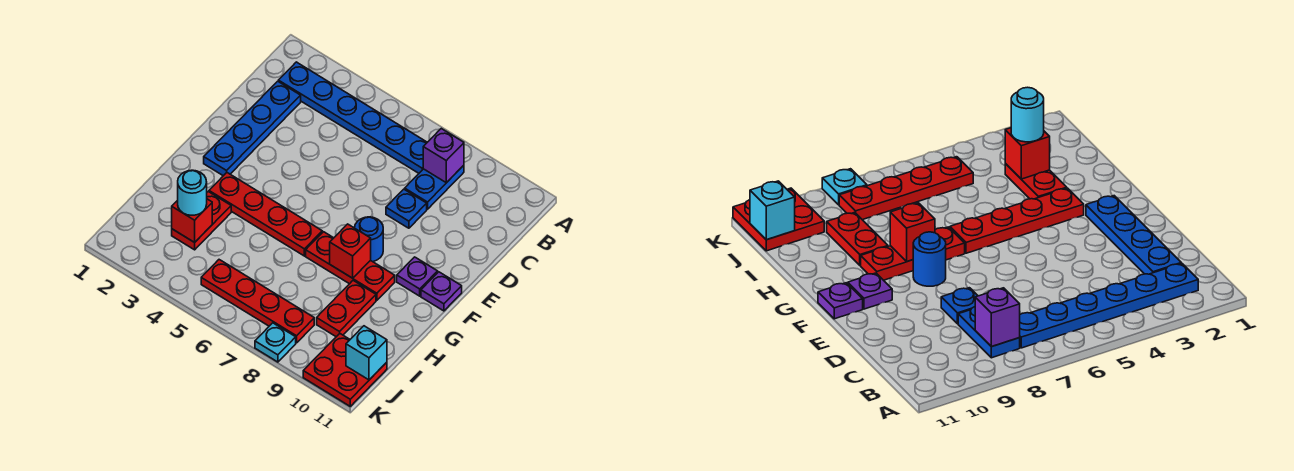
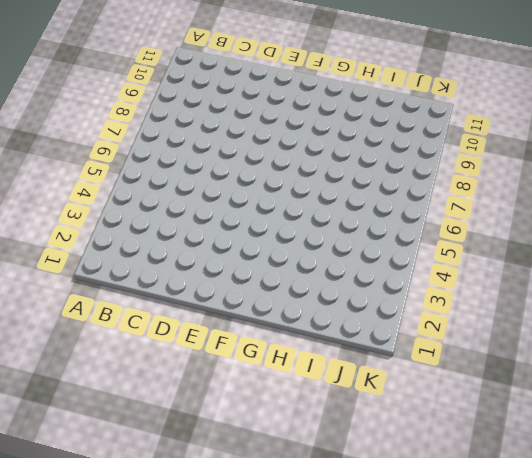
none -> blue plate B2:B7 level 1
none -> blue plate B8:C8 level 1
none -> blue plate C2:F2 level 1

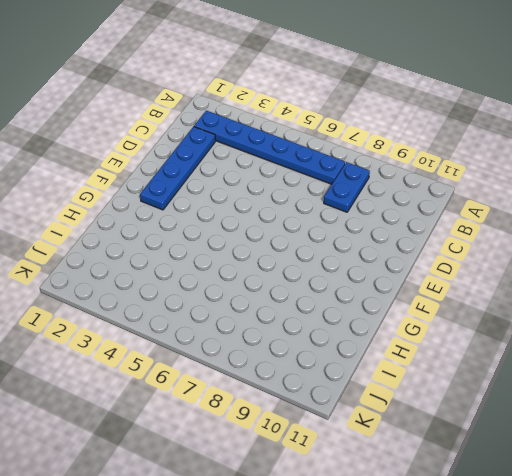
none -> blue plate D8 level 1
none -> blue round brick F8 level 1
none -> purple plate F10 level 1

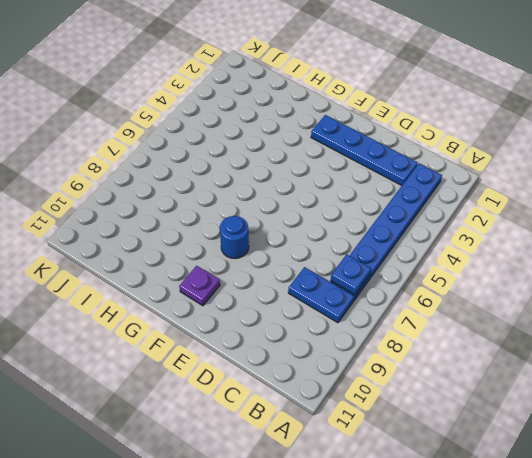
blue plate B7 level 2 -> blue plate D8 level 1
none -> purple plate F11 level 1
none -> red plate G3:G6 level 1
none -> red plate G7:G9 level 1

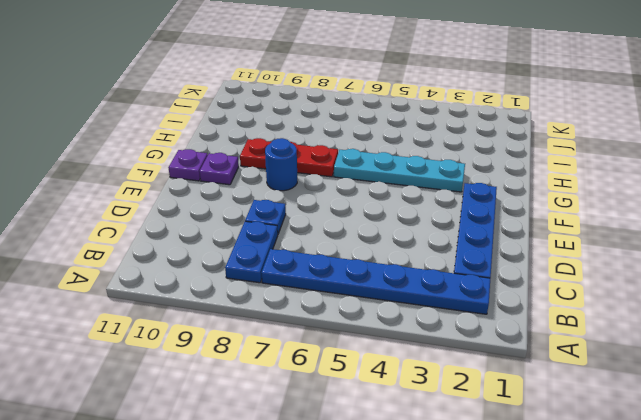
cyan plate G3:G6 level 1 -> red plate G3:G6 level 1
none -> red plate H3:I3 level 1
none -> red plate H9:I9 level 1
none -> red plate J5:J8 level 1

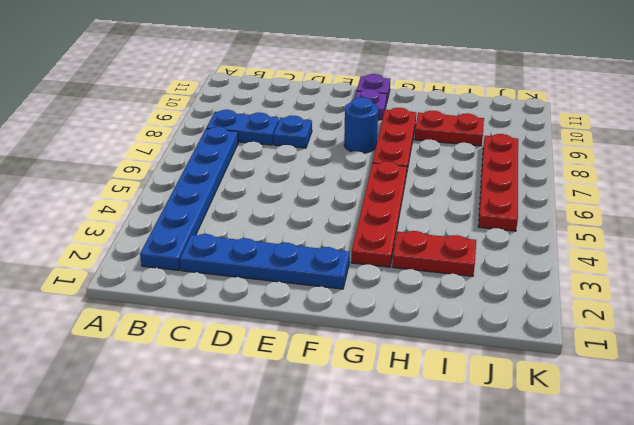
none -> red plate J10:K11 level 1
none -> cyan plate K8 level 1
none -> purple brick B8 level 2

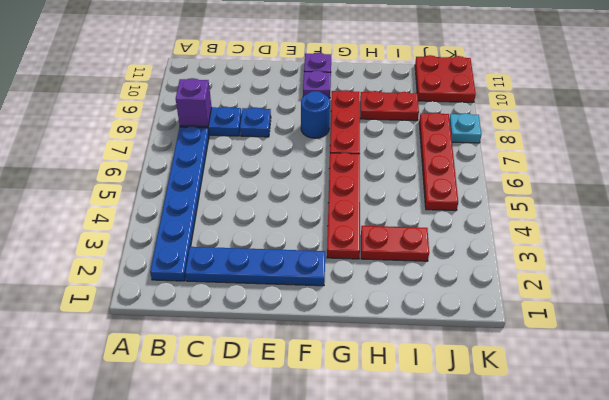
none -> red brick G8 level 2
none -> red brick I3 level 2
none -> cyan brick J11 level 2

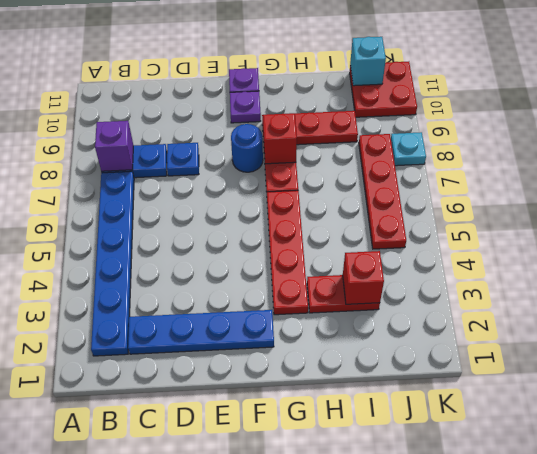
none -> cyan round brick I3 level 3

